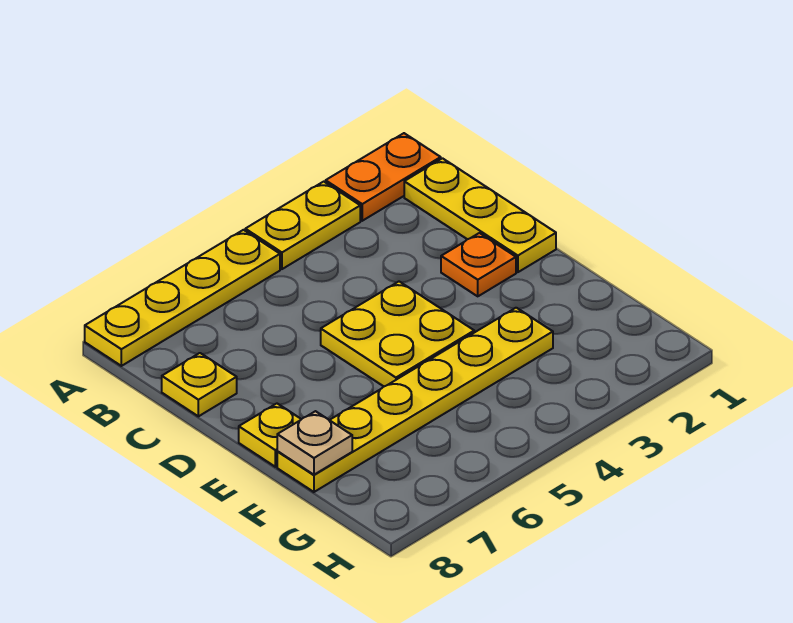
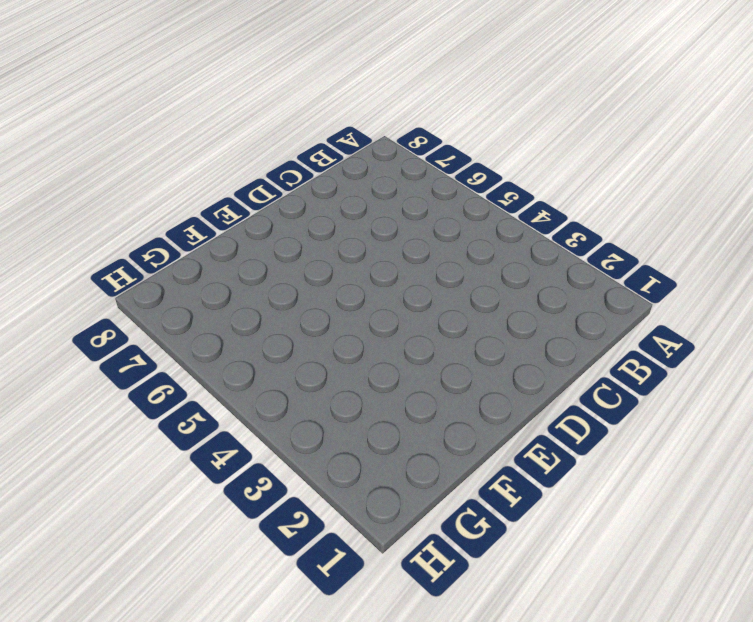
none -> orange plate A1:A2 level 1
none -> yellow plate A3:A4 level 1

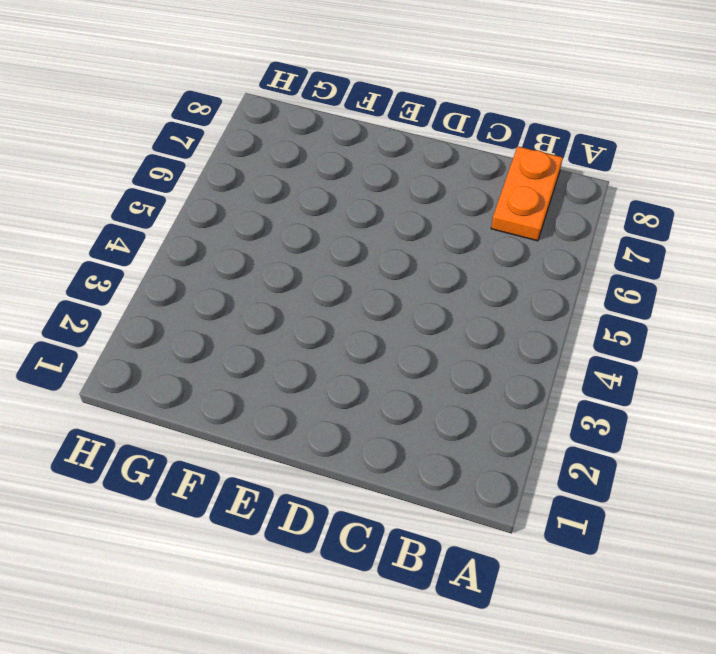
orange plate B7:B8 level 1 -> orange plate A1:A2 level 1
none -> yellow plate A3:A4 level 1
none -> yellow plate A5:A8 level 1

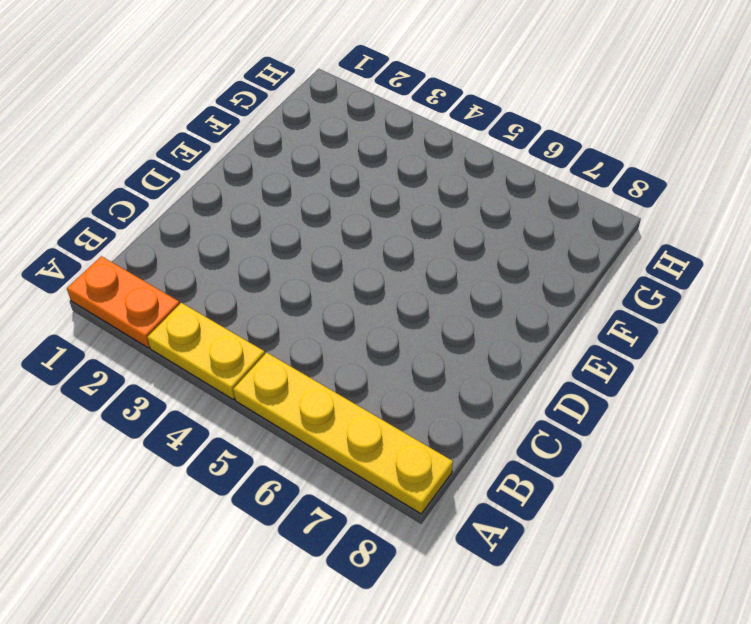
none -> yellow plate B1:D1 level 1
none -> yellow plate C8 level 1

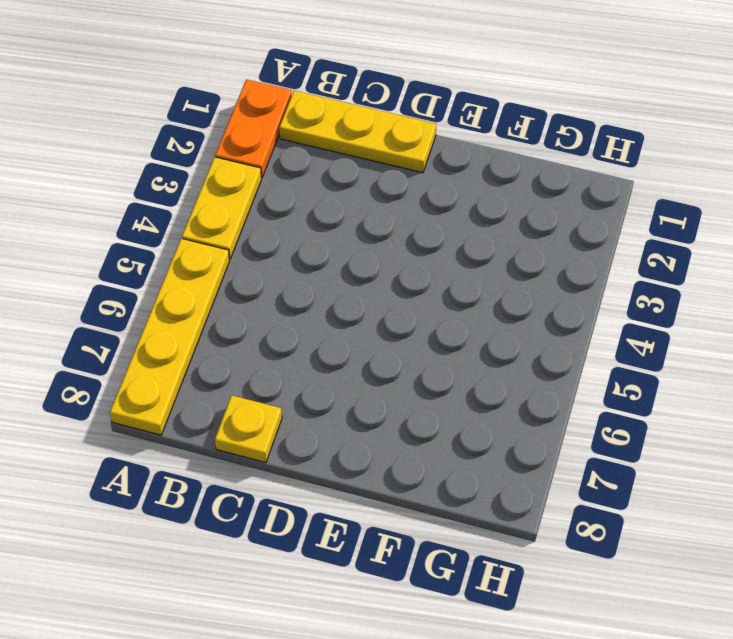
none -> orange plate D2 level 1
none -> yellow plate D4:E5 level 1

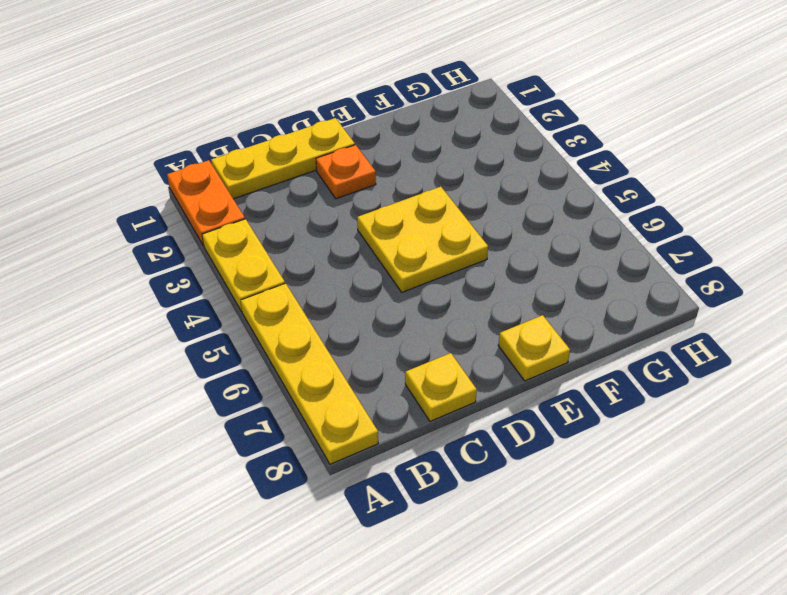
none -> yellow plate F3:F8 level 1
none -> tan plate F8 level 2

